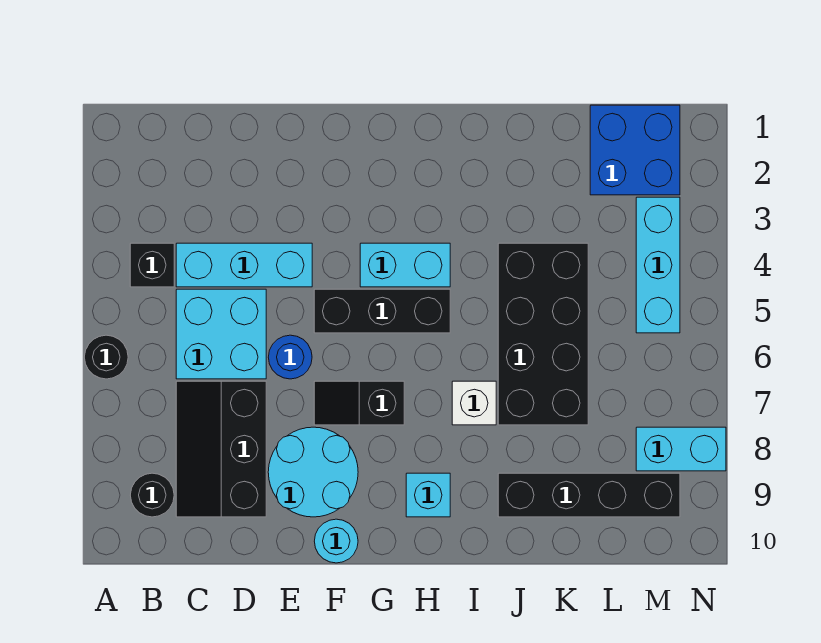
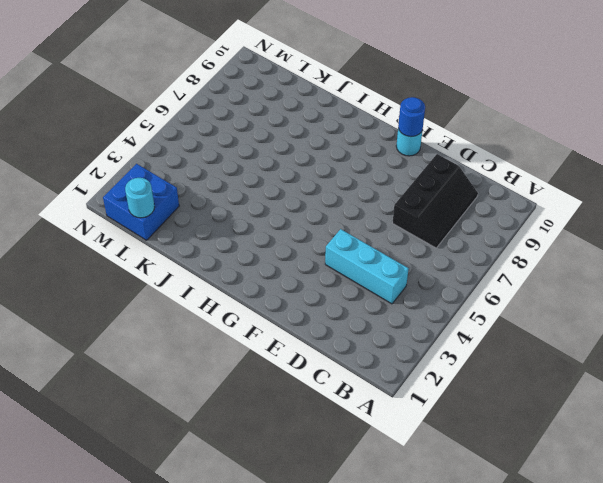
blue round brick F10 level 2 -> blue round brick E6 level 1
cyan round brick L1 level 2 -> none
none -> black round brick A6 level 1
none -> black brick B4 level 1
none -> black round brick B9 level 1

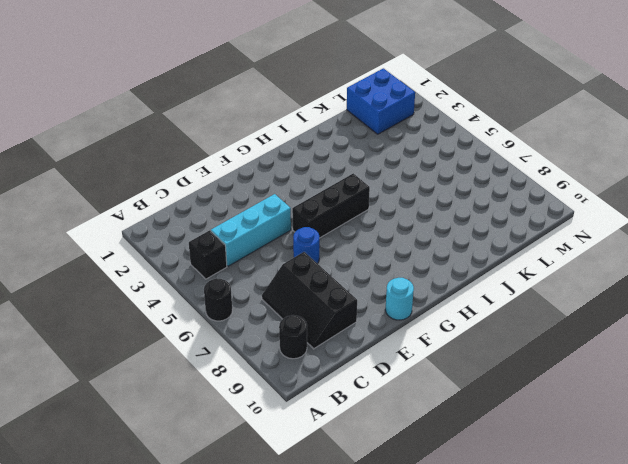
none -> cyan brick C5:D6 level 1
none -> cyan round brick E8:F9 level 1
none -> black slope F7:G7 level 1 top G

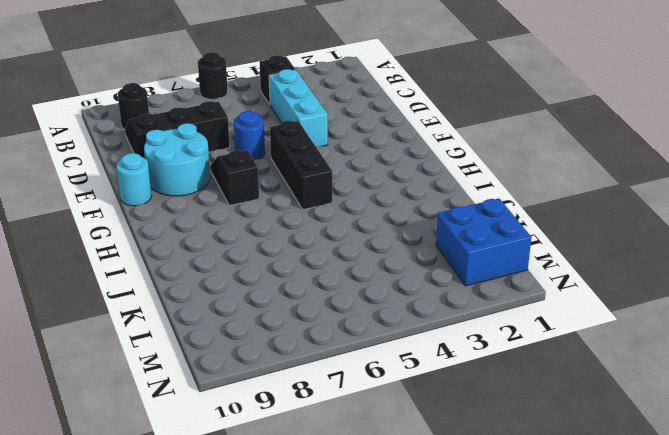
none -> cyan brick C5:D6 level 1
none -> cyan brick G4:H4 level 1
none -> cyan brick H9 level 1

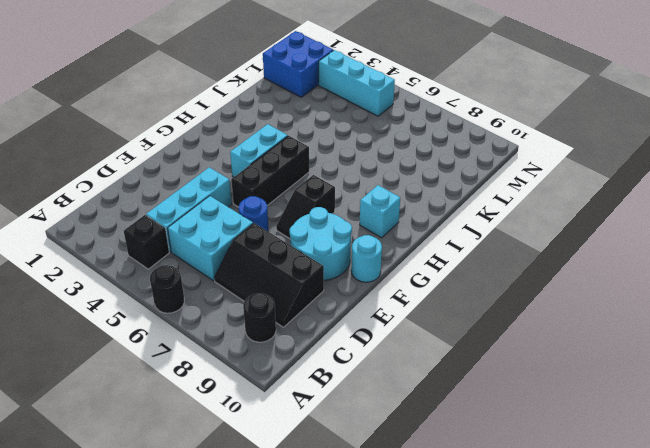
none -> white brick I7 level 1
none -> black brick J4:K7 level 1
none -> black brick J9:M9 level 1

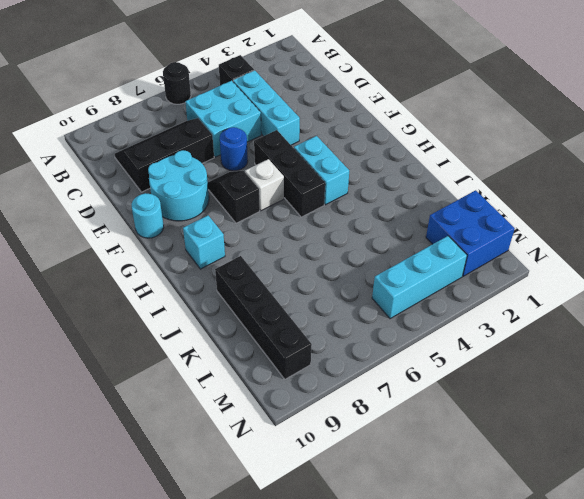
white brick G6 level 1 -> white brick I7 level 1
none -> black round brick B9 level 1
none -> black brick J4:K7 level 1
none -> cyan brick M8:N8 level 1

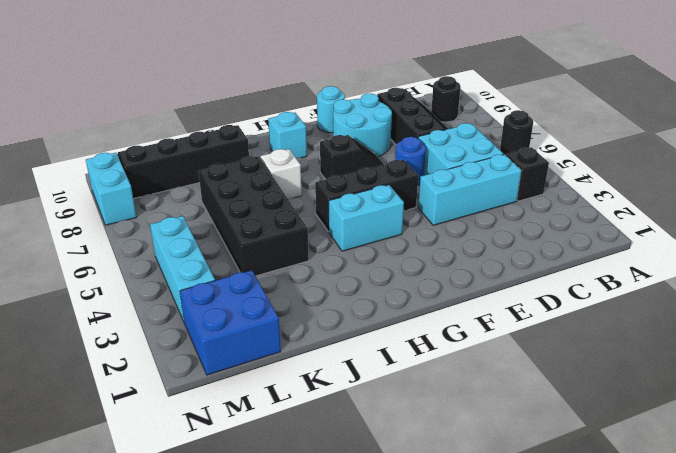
cyan brick N8:N9 level 1 -> cyan brick M8:N8 level 1

